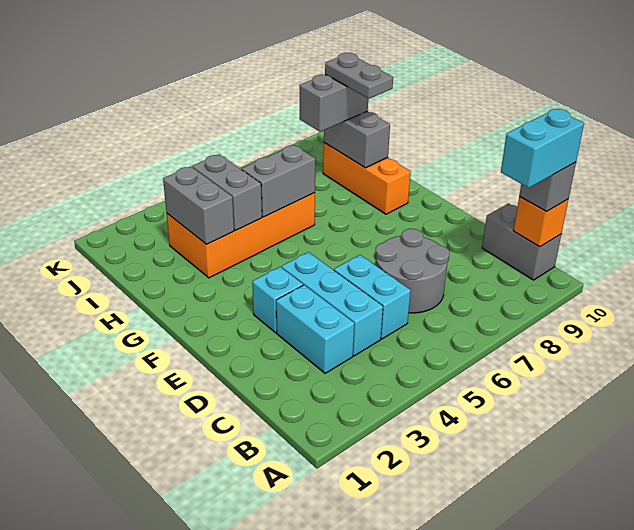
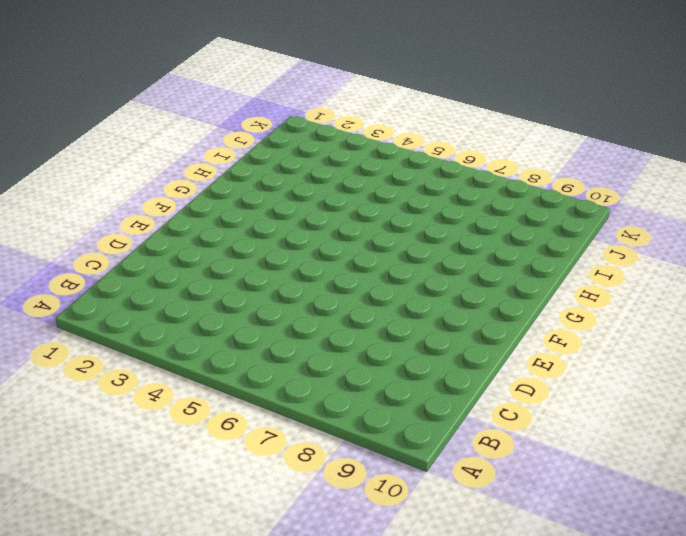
none -> grey brick B10:C10 level 1
none -> cyan brick C3:D3 level 1
none -> cyan brick C4:E4 level 1

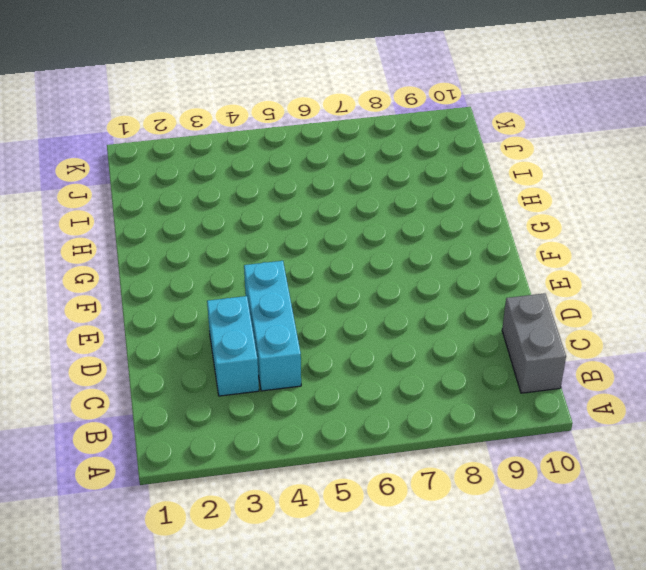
none -> cyan brick C5:D5 level 1
none -> grey round brick C6:D7 level 1
none -> cyan brick E3 level 1

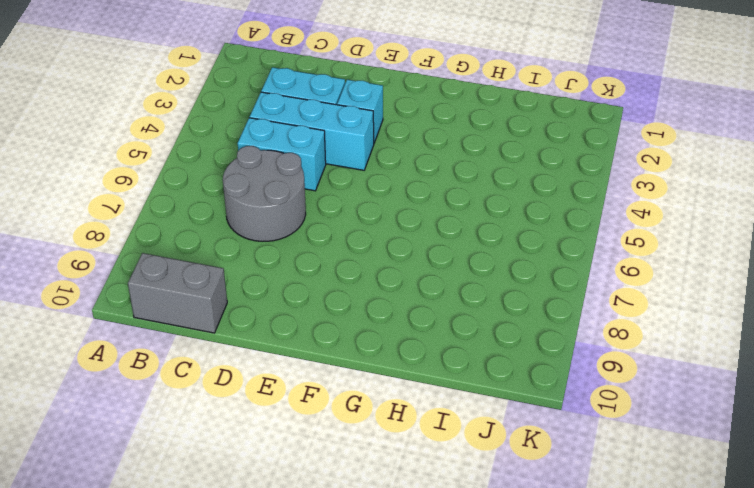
none -> orange brick G9:I9 level 1
none -> orange brick H3:I6 level 1
none -> orange brick B10 level 2

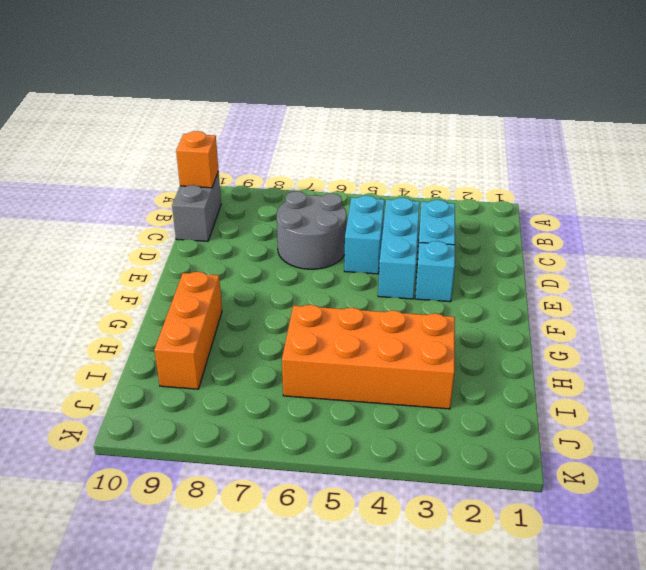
none -> grey brick H3:I3 level 2
none -> grey brick H4:I4 level 2
none -> grey brick H5:H6 level 2

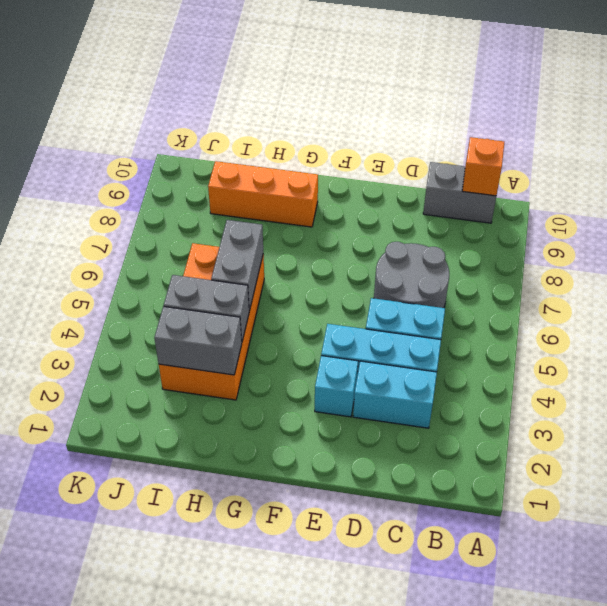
none -> grey brick H9:I9 level 2
none -> grey brick B10 level 3
none -> grey brick I8:I9 level 3

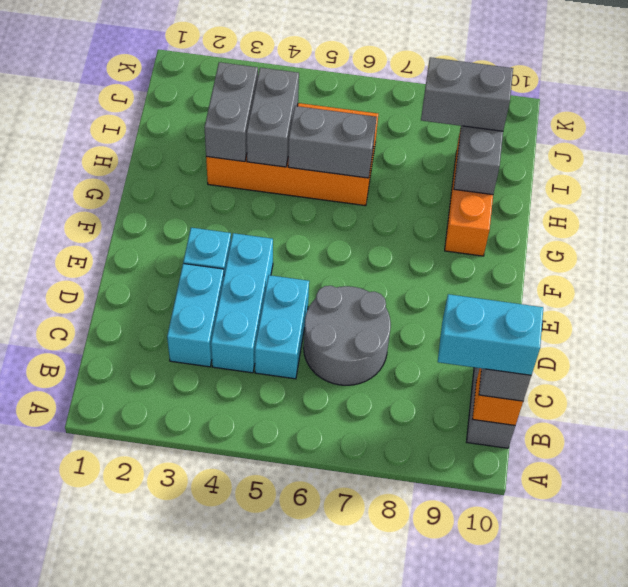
none -> grey plate H9:I9 level 4

